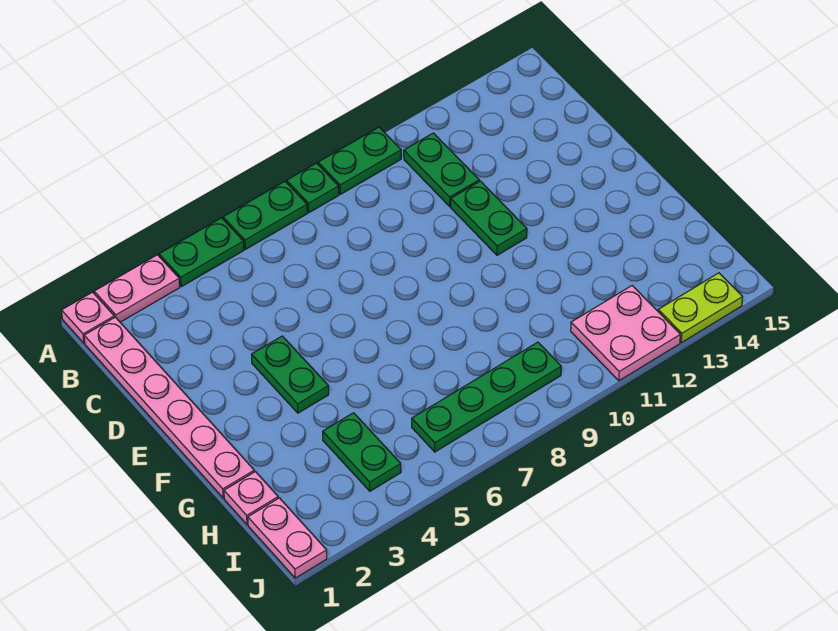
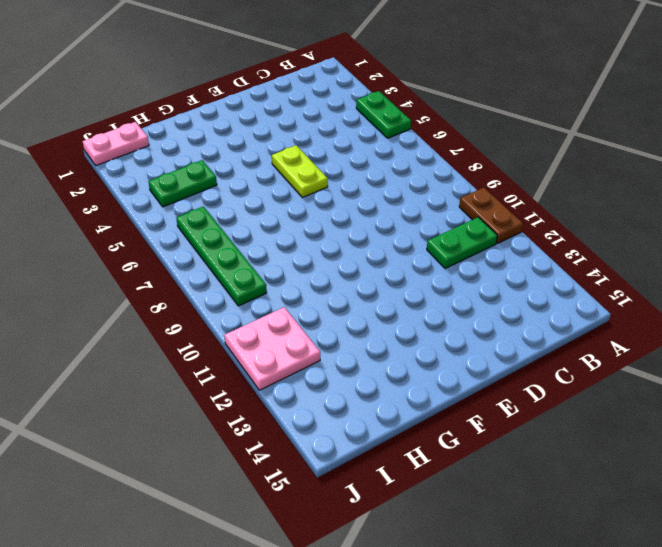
brown plate A10:A11 level 1 -> green plate A9:A10 level 1
lime plate E5:E6 level 1 -> lime plate J13:J14 level 1
none -> pink plate A1 level 1
none -> pink plate A2:A3 level 1
none -> green plate A6:A7 level 1

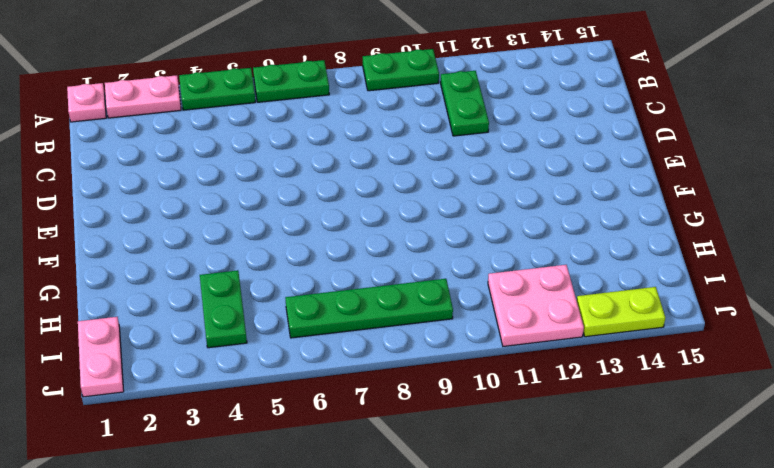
none -> green plate A8 level 1
none -> pink plate B1:G1 level 1
none -> green plate D11:E11 level 1

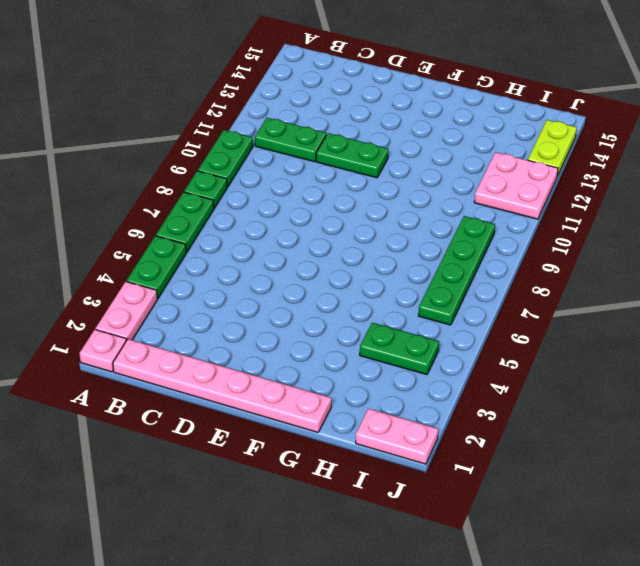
none -> green plate E4:F4 level 1
none -> pink plate H1 level 1

